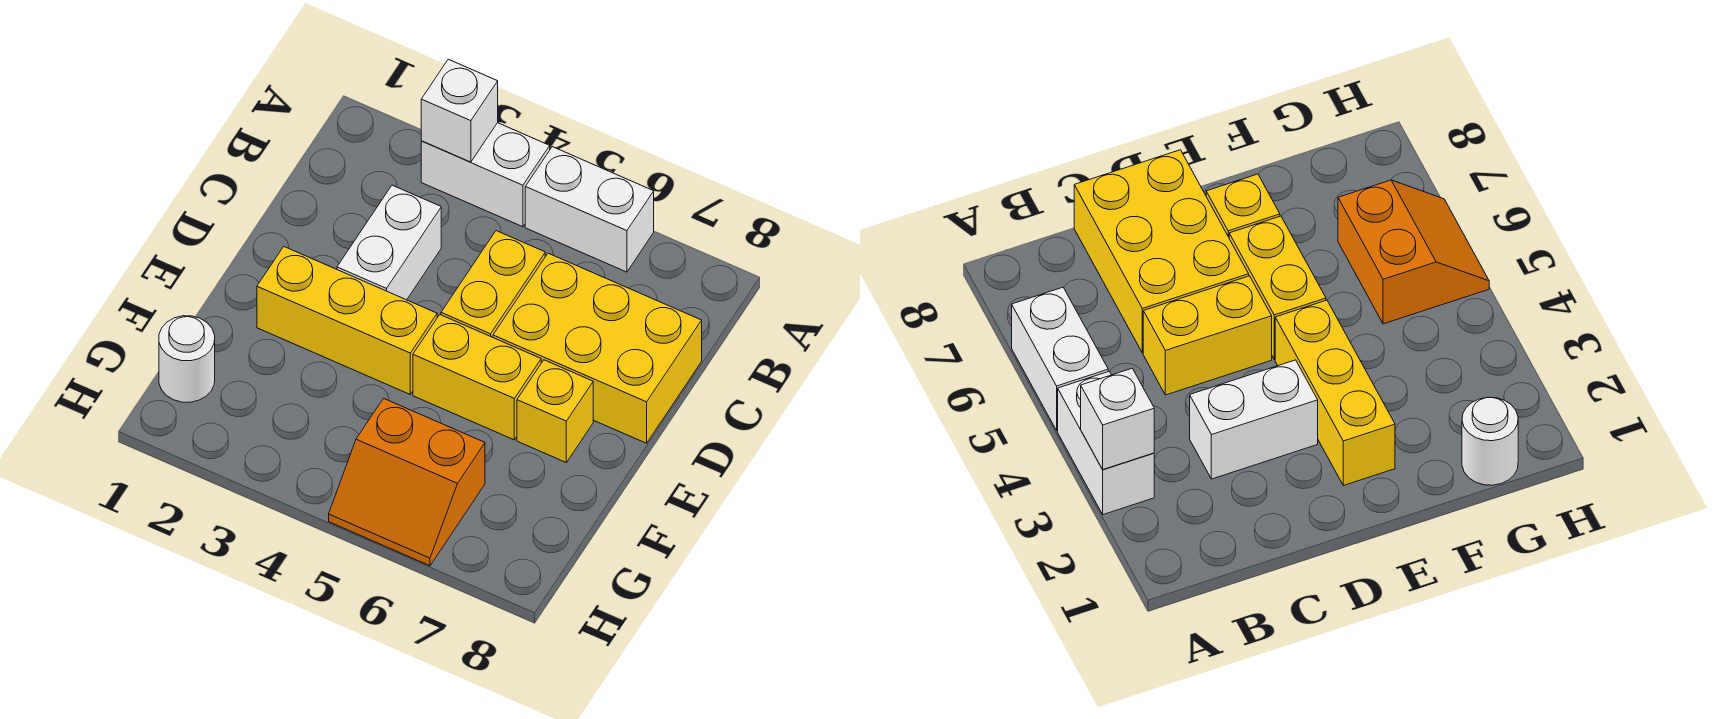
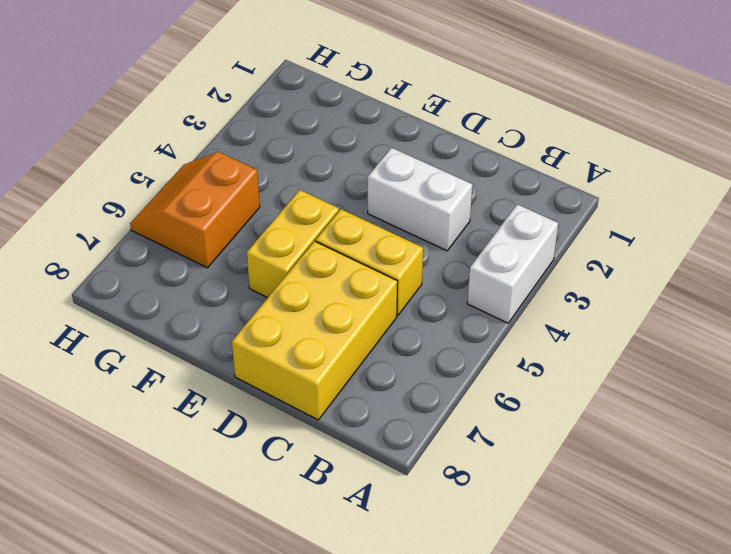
none -> white brick A5:A6 level 1
none -> yellow brick E2:E4 level 1

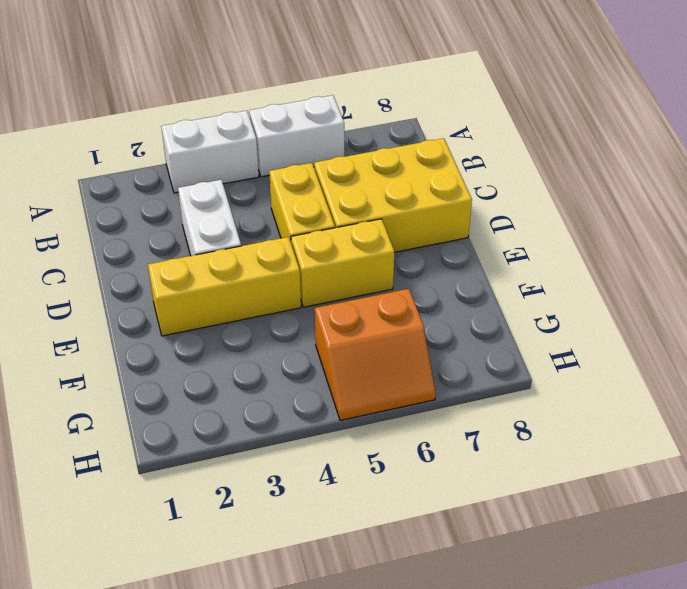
none -> yellow brick E7 level 1
none -> white round brick G1 level 1

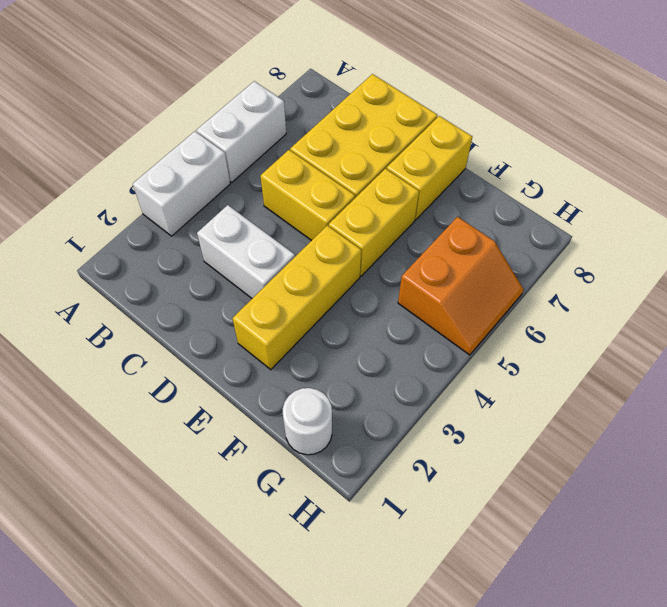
yellow brick E7:E8 level 1 -> yellow brick E7 level 1
none -> white brick A3 level 2

